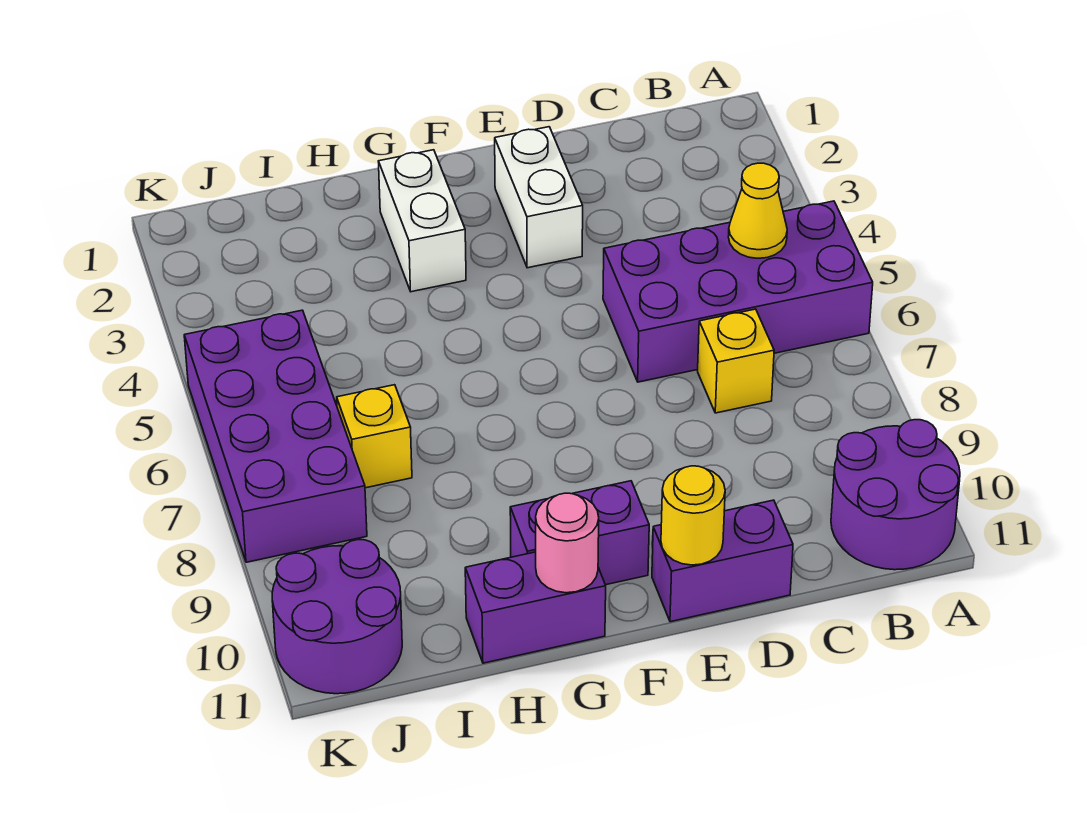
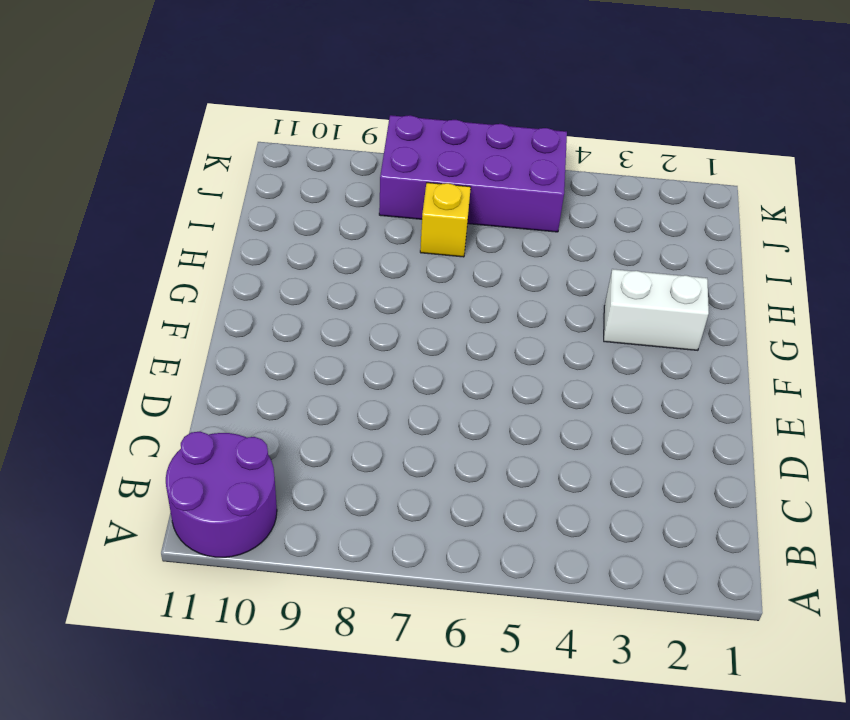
none -> purple brick A5:D6 level 1
none -> yellow brick C7 level 1
none -> purple brick D11:E11 level 1

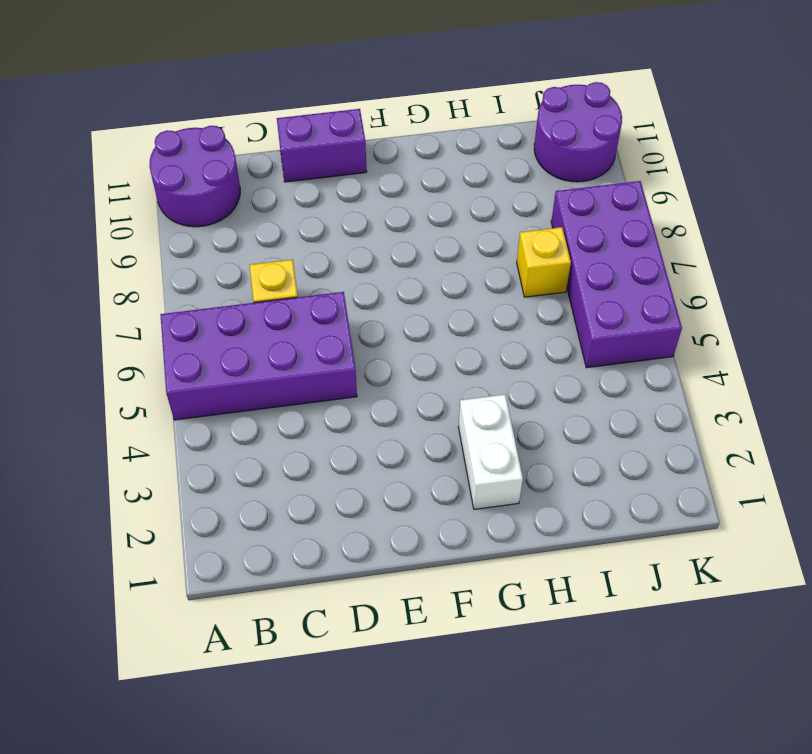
none -> white brick E2:E3 level 1
none -> purple brick F10:G10 level 1
none -> purple brick G11:H11 level 1

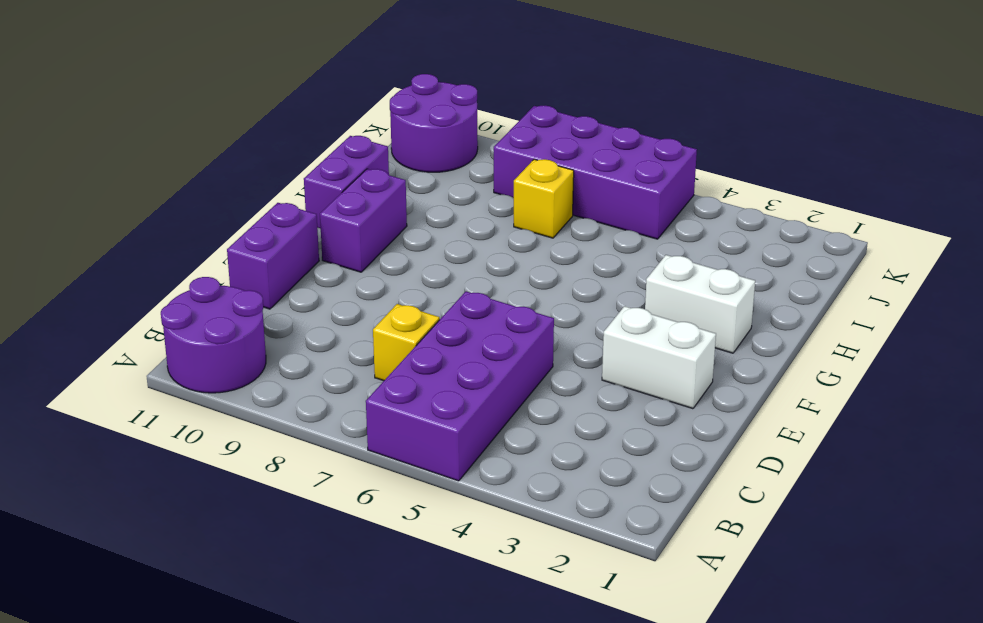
none -> yellow cone B5 level 2
none -> yellow round brick E11 level 2
none -> pink round brick G11 level 2

